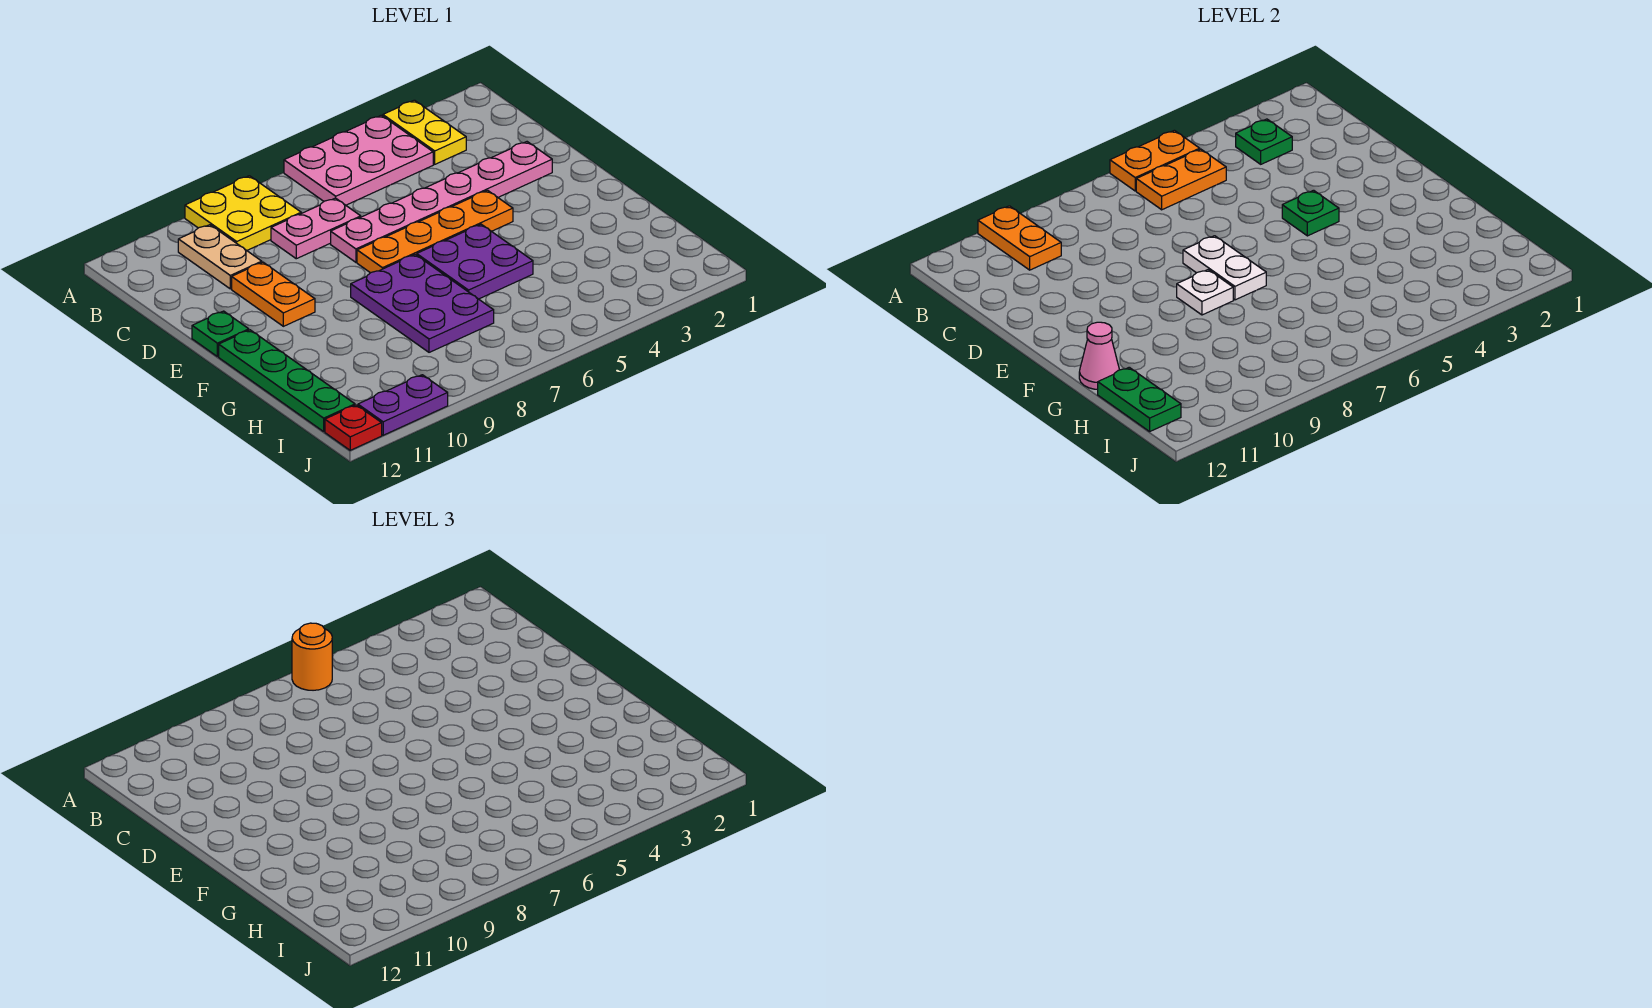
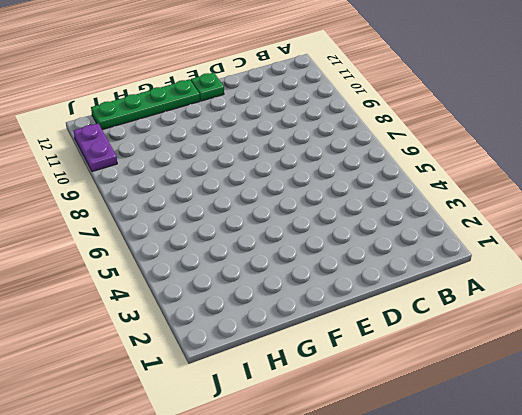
none -> yellow plate A3:B3 level 1
none -> pink plate A4:B6 level 1
none -> yellow plate A8:B9 level 1

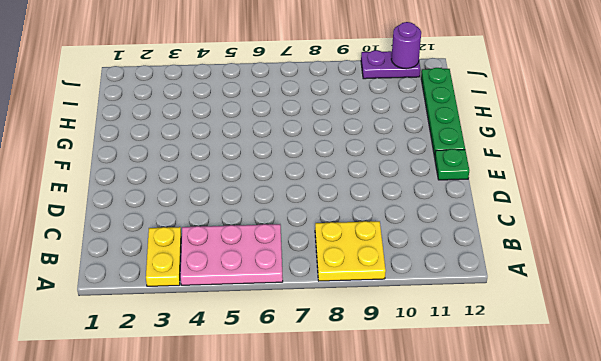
purple round brick J11 level 2 -> none
none -> tan plate B10:C10 level 1
none -> pink plate C7:C8 level 1
none -> pink plate D2:D7 level 1

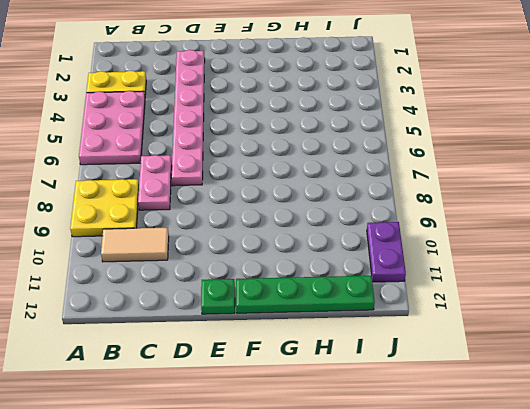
tan tile B10:C10 level 1 -> tan plate B10:C10 level 1
none -> orange plate D10:E10 level 1
none -> orange plate E4:E7 level 1
none -> purple plate F5:G6 level 1

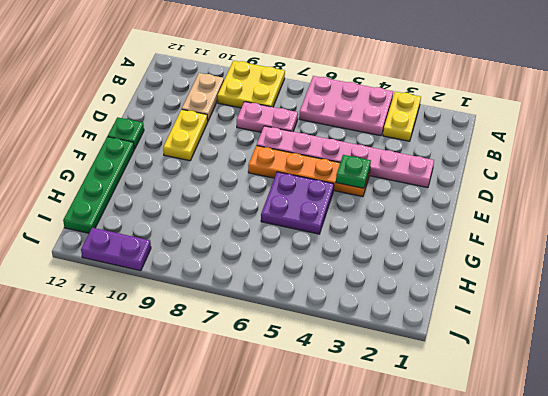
yellow plate D10:E10 level 1 -> orange plate D10:E10 level 1
none -> purple plate F7:H8 level 1
none -> red plate J12 level 1
none -> orange plate A5:A6 level 2

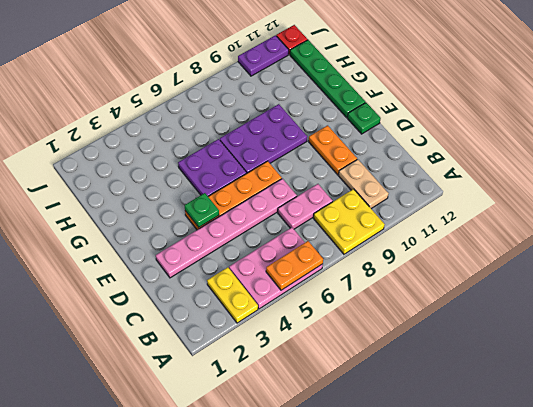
purple plate F7:G9 level 1 -> purple plate F7:H8 level 1
none -> orange plate A10:B10 level 2
none -> green plate B3 level 2
none -> orange plate B5:B6 level 2

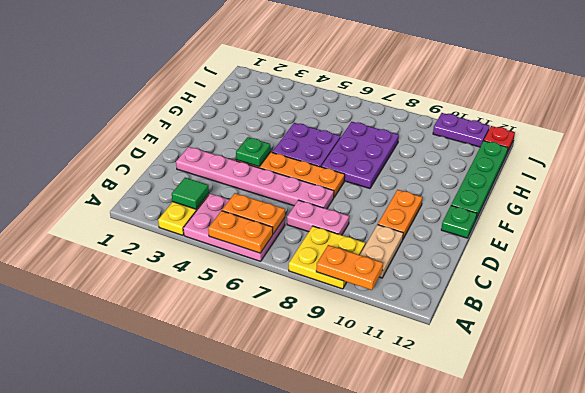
orange plate A9:A10 level 2 -> orange plate A10:B10 level 2
green tile B3 level 2 -> green plate B3 level 2
none -> white plate E7:F7 level 2
none -> white plate F8 level 2
none -> pink cone G12 level 2

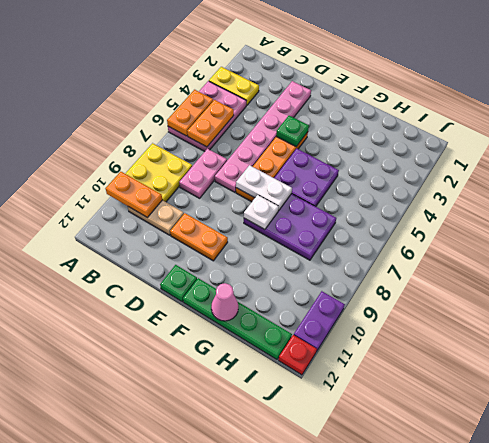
none -> green plate B3 level 2
none -> green plate H12:I12 level 2
none -> orange round brick A6 level 3

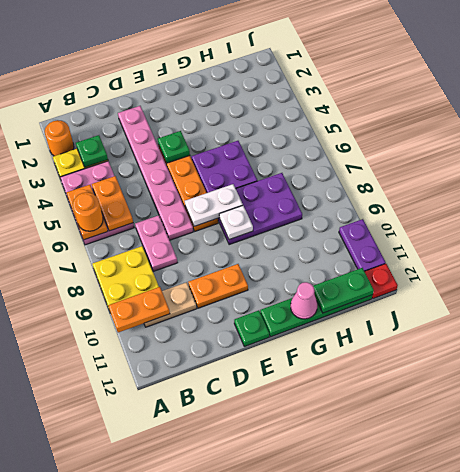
orange round brick A2 level 1 -> none

